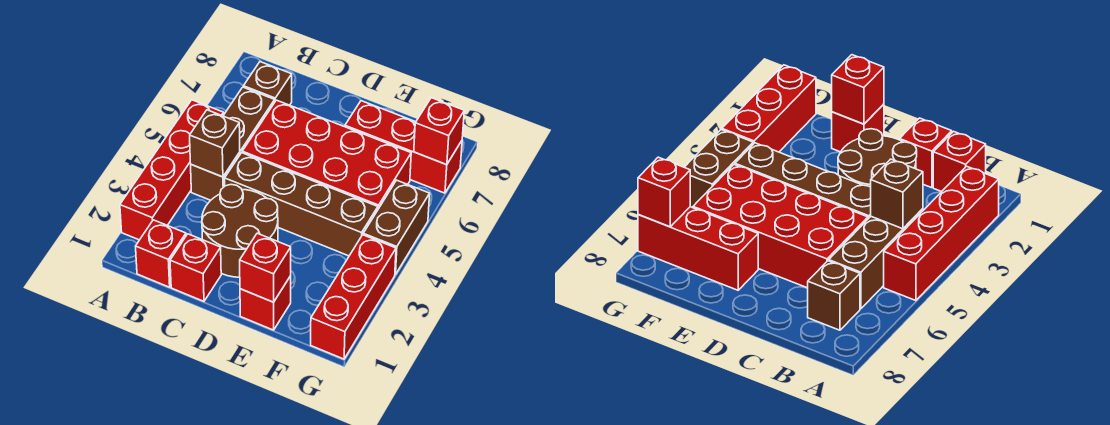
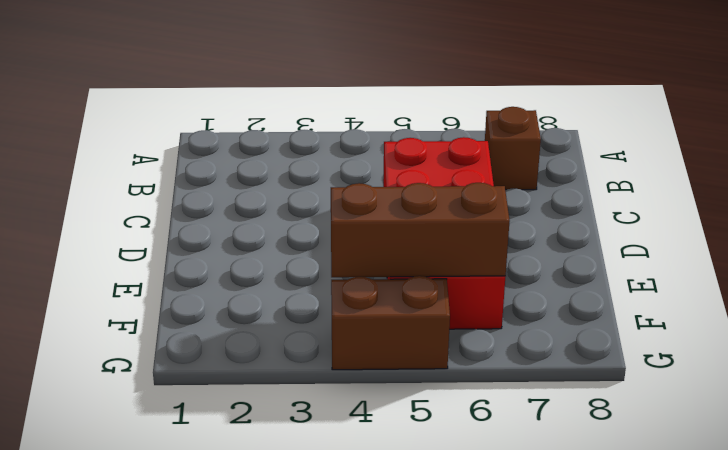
brown brick F4:F6 level 2 -> brown brick B4:B6 level 1
none -> red brick A2:A5 level 1
none -> red brick B1 level 1
none -> red brick C1 level 1

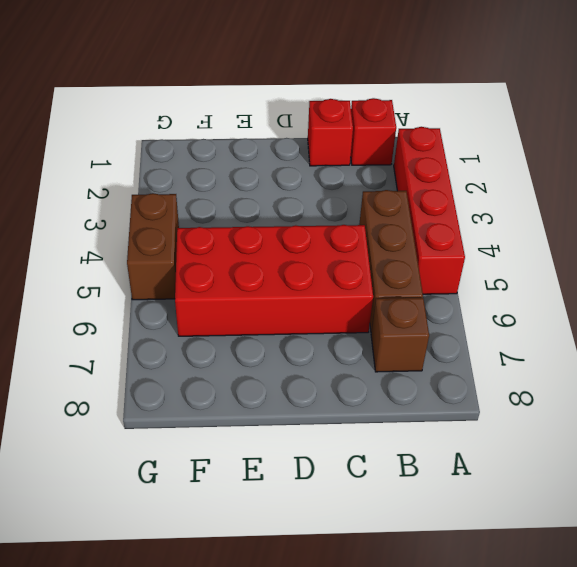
none -> brown round brick C2:D3 level 1
none -> brown brick C4:F4 level 1
none -> red brick E1 level 1

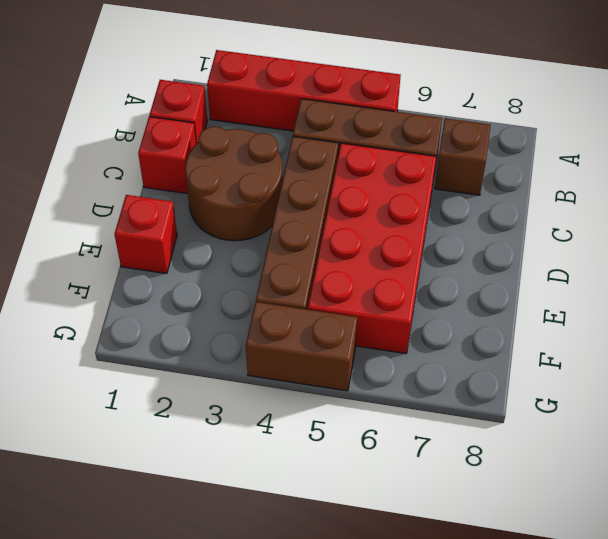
none -> red brick E7:G7 level 1
none -> red brick G1:G3 level 1
none -> brown brick B4 level 2

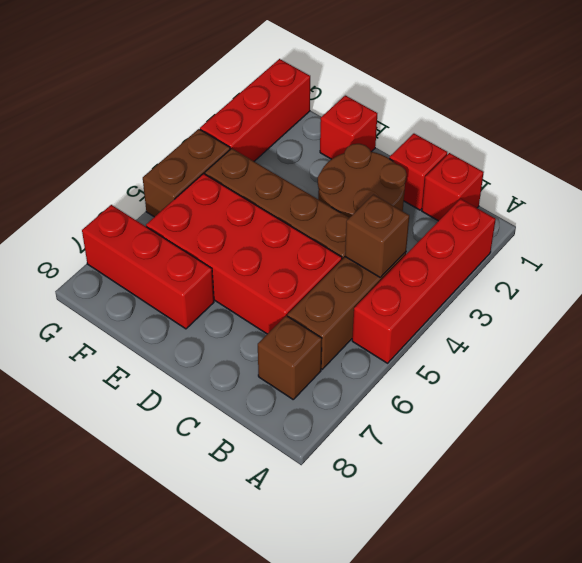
none -> red brick E1 level 2
none -> red brick G7 level 2

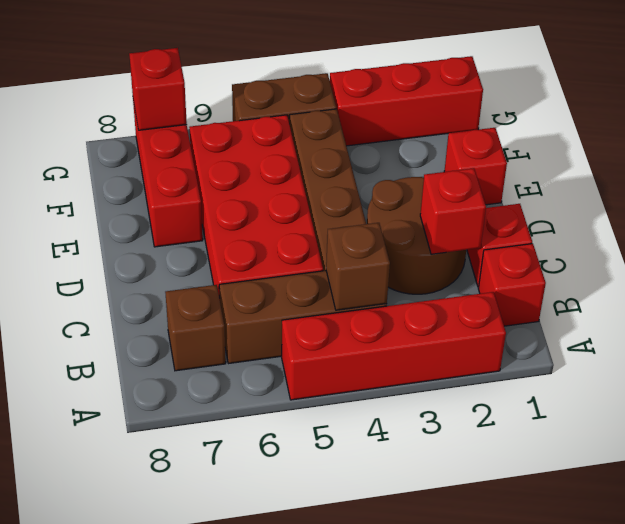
red brick C2 level 2 -> red brick E1 level 2

